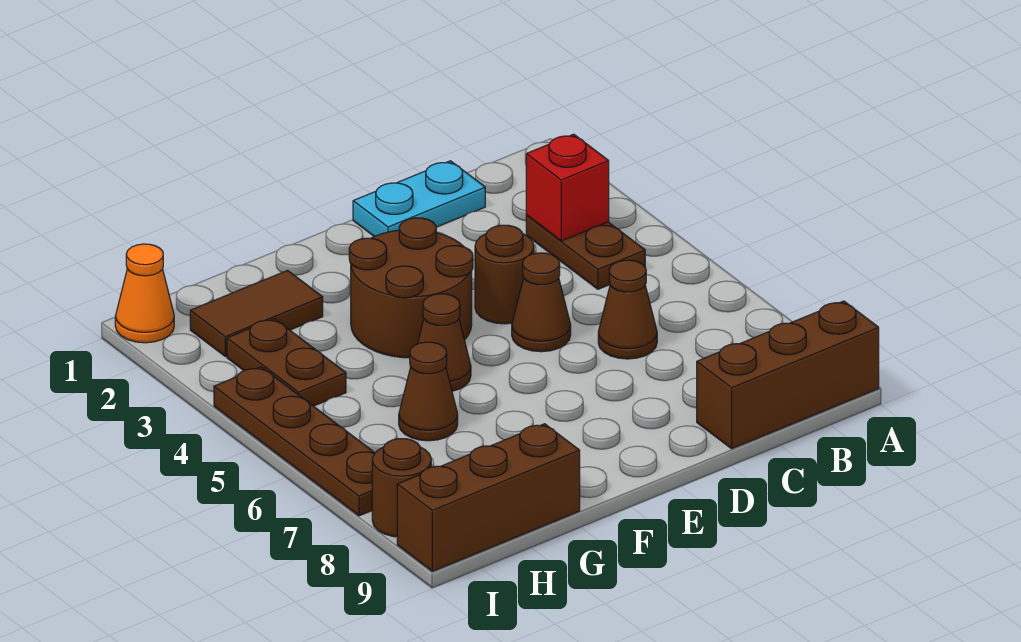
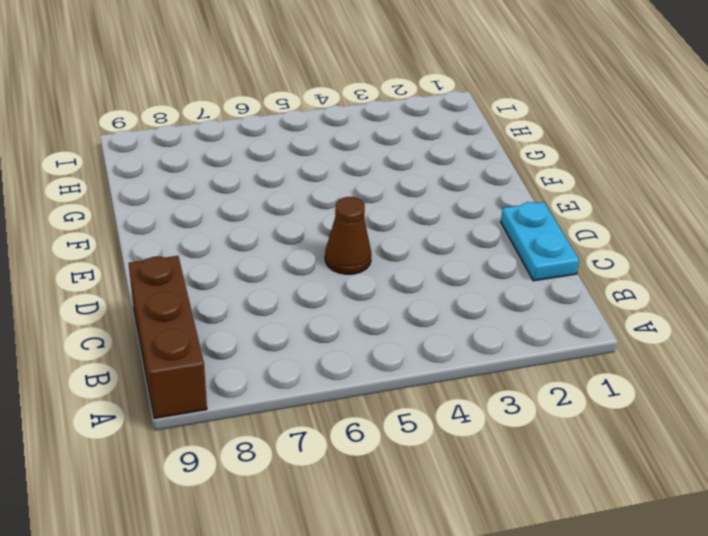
none -> brown plate B3:B4 level 1
none -> brown cone C6 level 1
none -> brown round brick D4 level 1

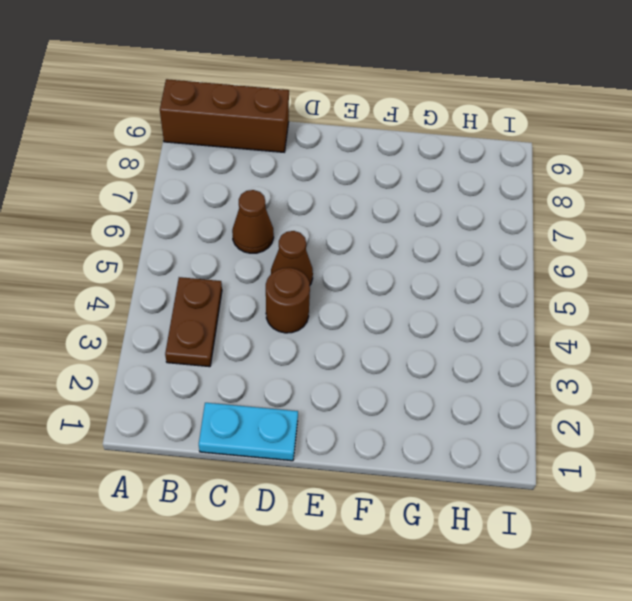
none -> brown round brick E3:F4 level 1
none -> brown cone F5 level 1
none -> brown tile G2:H2 level 1

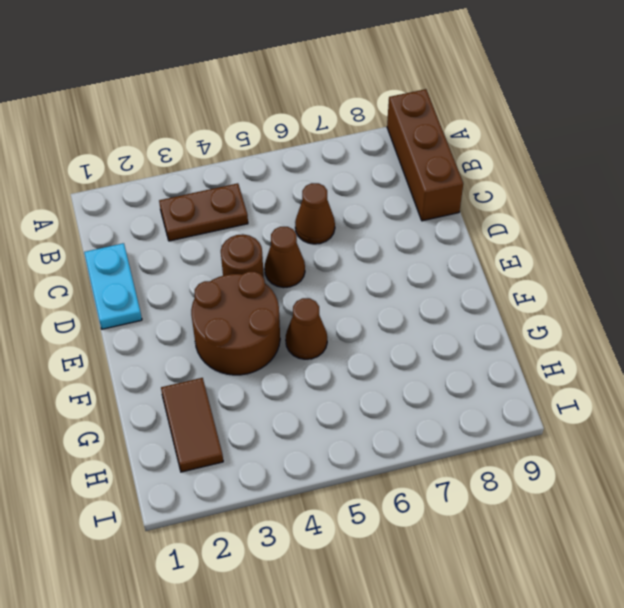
none -> brown cone G6 level 1
none -> brown brick G9:I9 level 1
none -> brown plate H3:H4 level 1

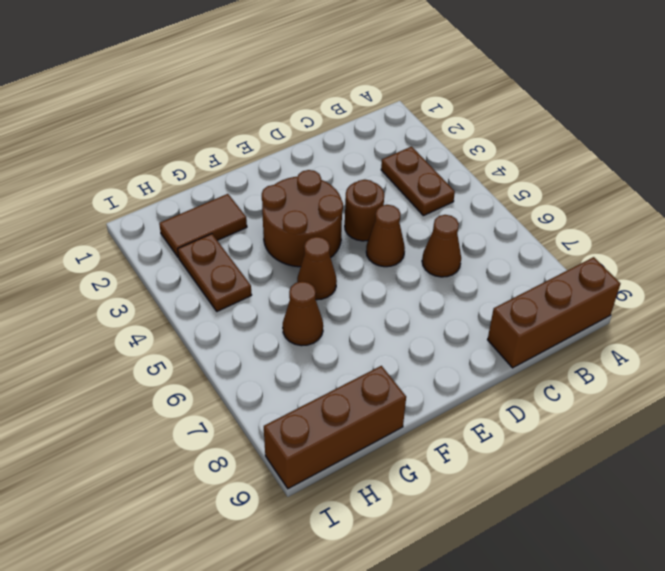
none -> cyan plate C1:D1 level 1
none -> orange cone I1 level 1
none -> brown plate I4:I7 level 1

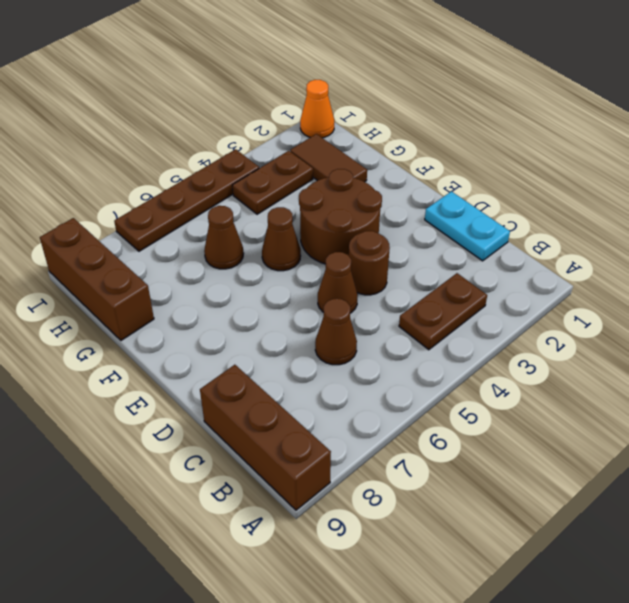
none -> brown round brick I8 level 1
none -> red brick B3 level 2

